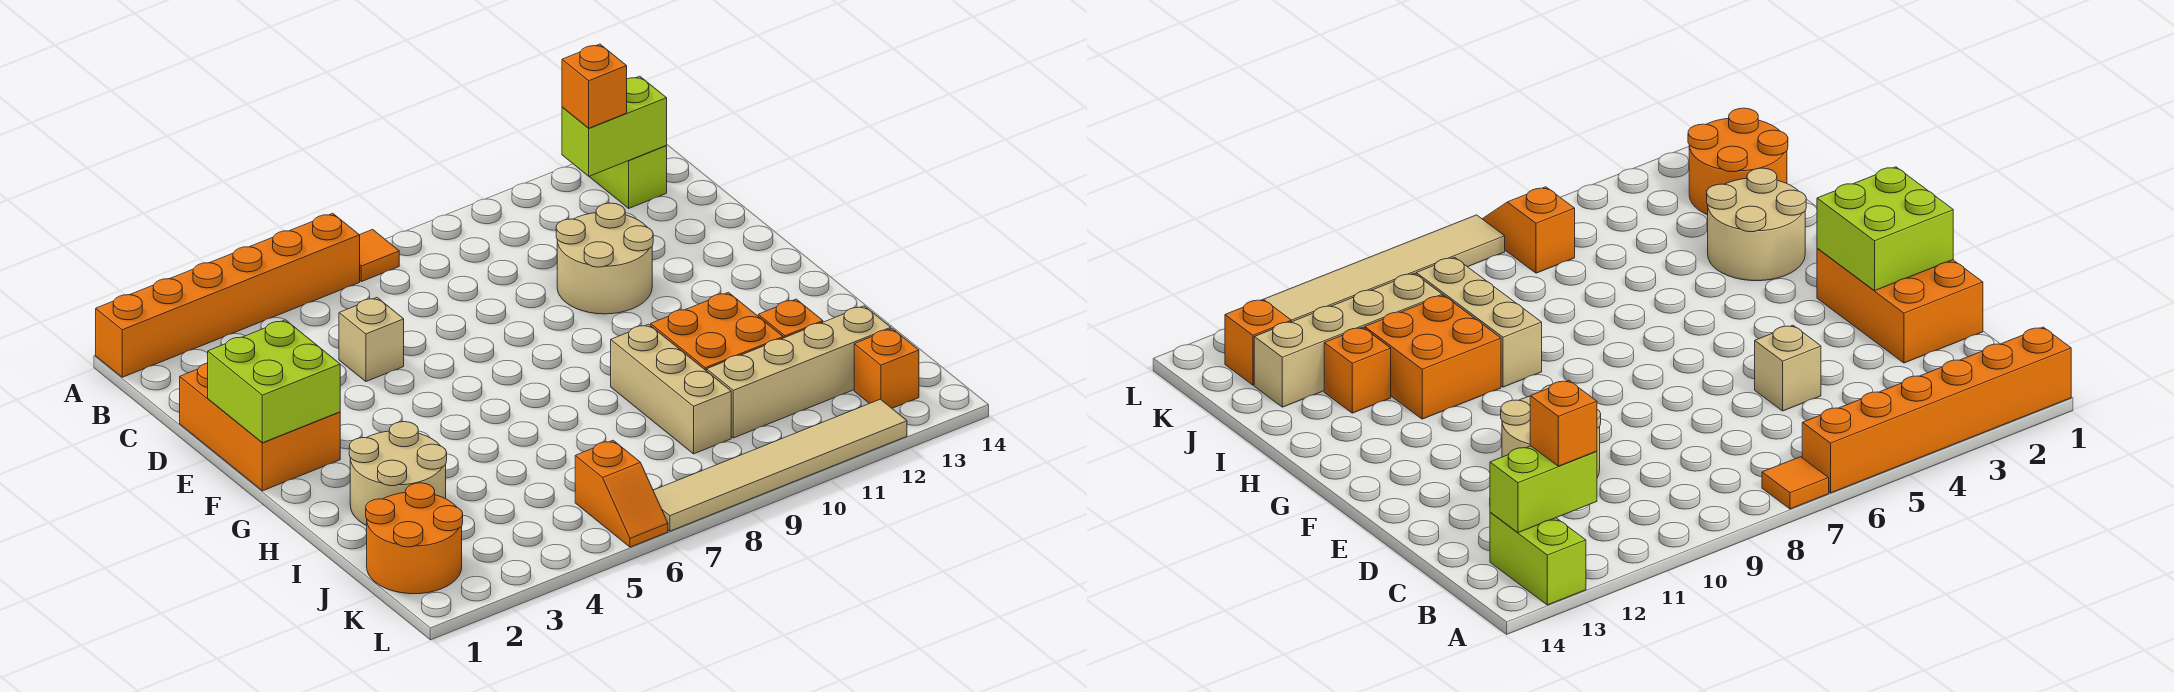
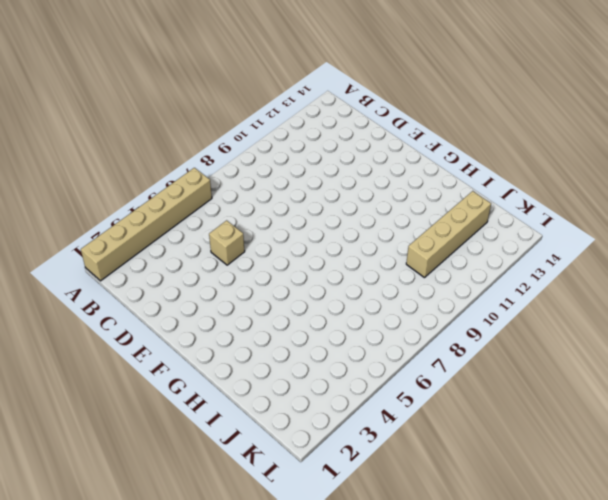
tan brick A1:A6 level 1 -> orange brick A1:A6 level 1
none -> orange tile A7 level 1
none -> lime brick A13:B13 level 1
none -> orange brick D1:F2 level 1

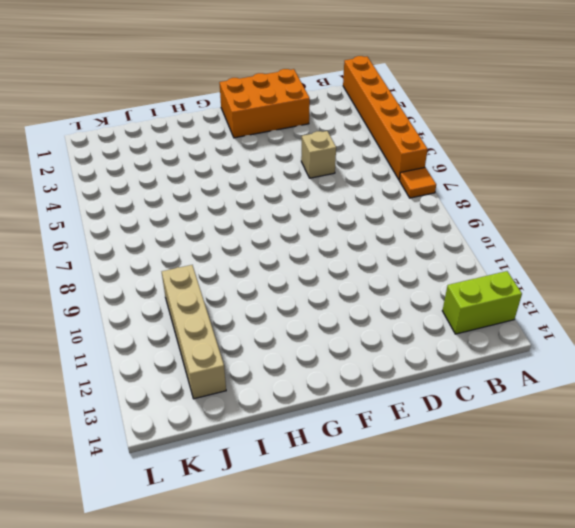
none -> tan round brick D10:E11 level 1
none -> tan round brick H2:I3 level 1
none -> tan brick H9:J9 level 1

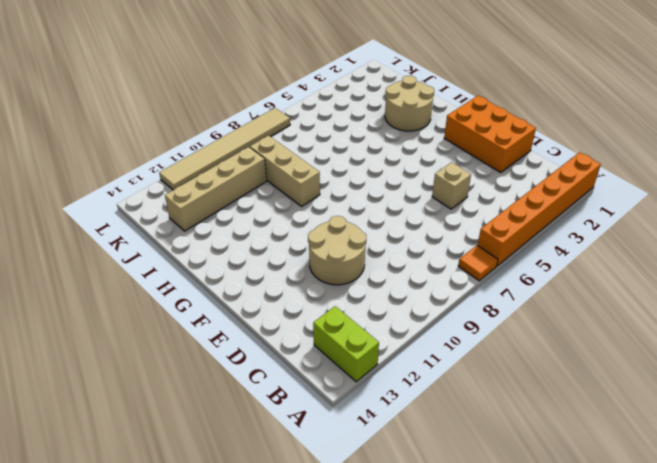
none -> orange brick H10:I11 level 1
none -> orange brick I12 level 1
none -> orange round brick J1:K2 level 1

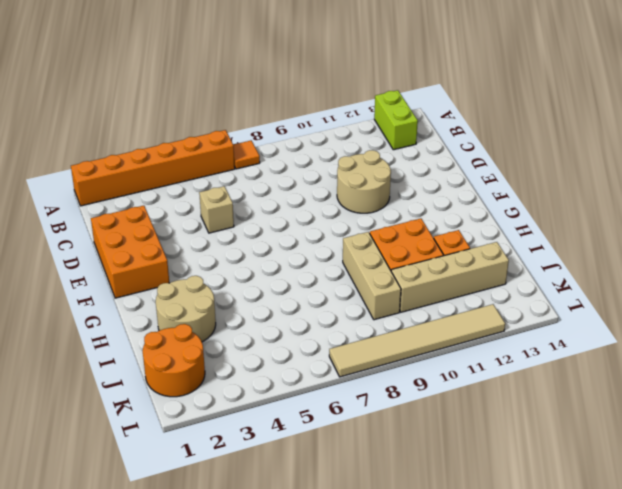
none -> orange slope K6:L6 level 1 top K
none -> orange brick K13 level 1
none -> lime brick B12:B13 level 2

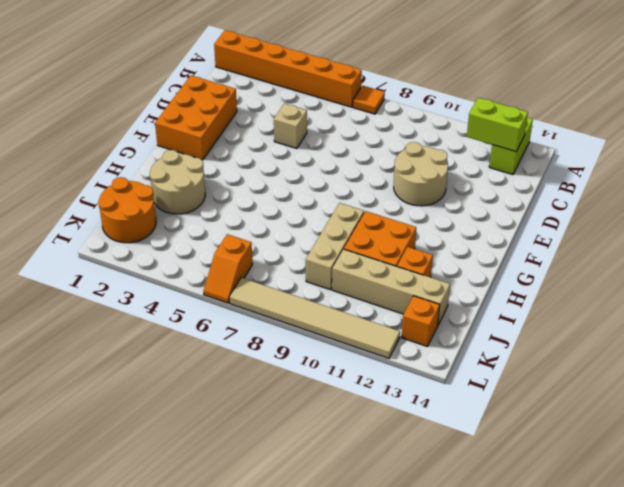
none -> lime brick E1:F2 level 2
none -> orange brick B12 level 3

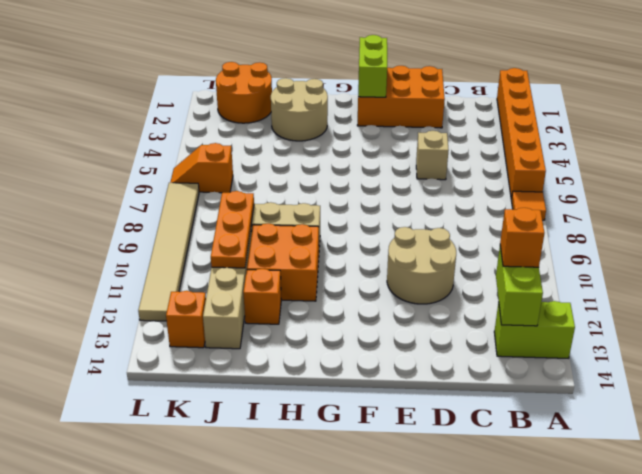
lime brick F1:F2 level 2 -> lime brick E1:F2 level 2
orange plate J9:J11 level 2 -> none

